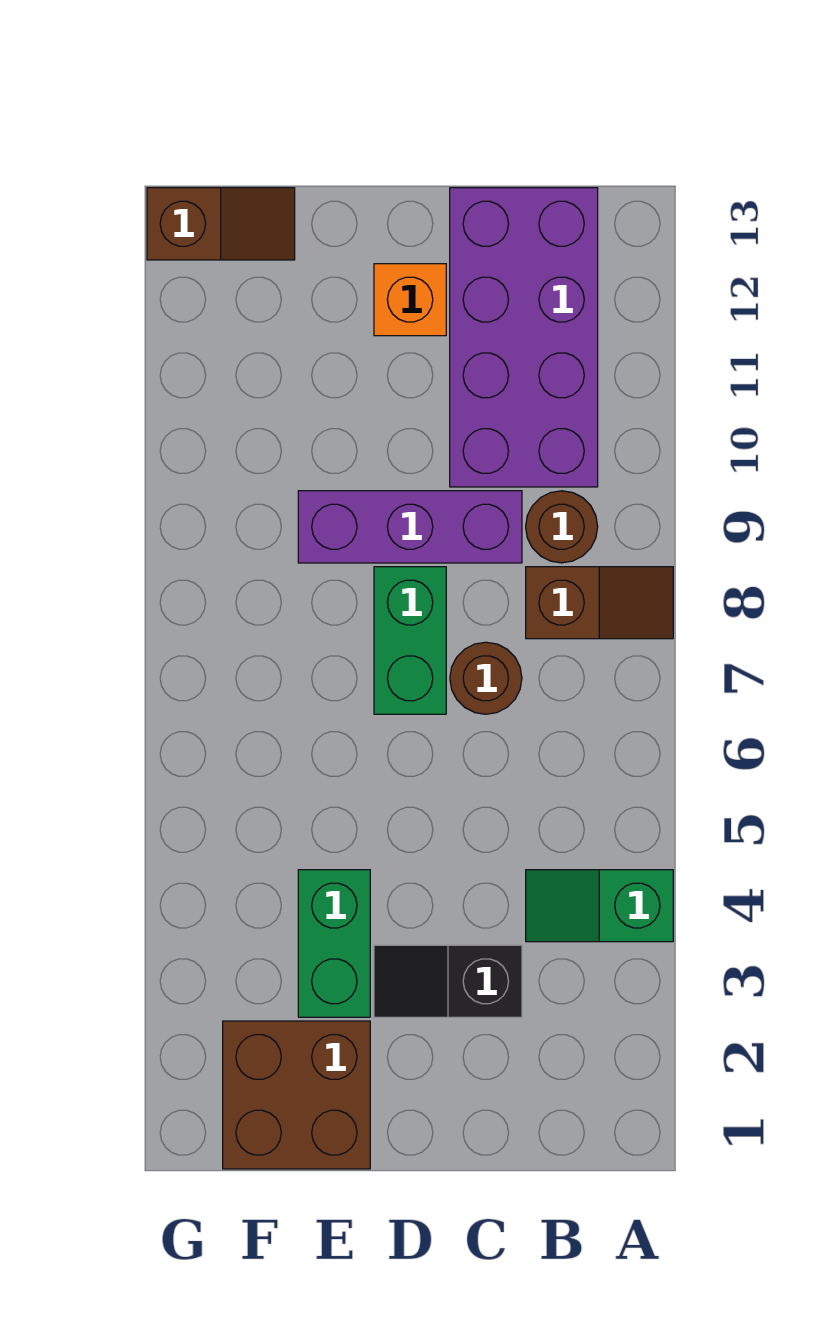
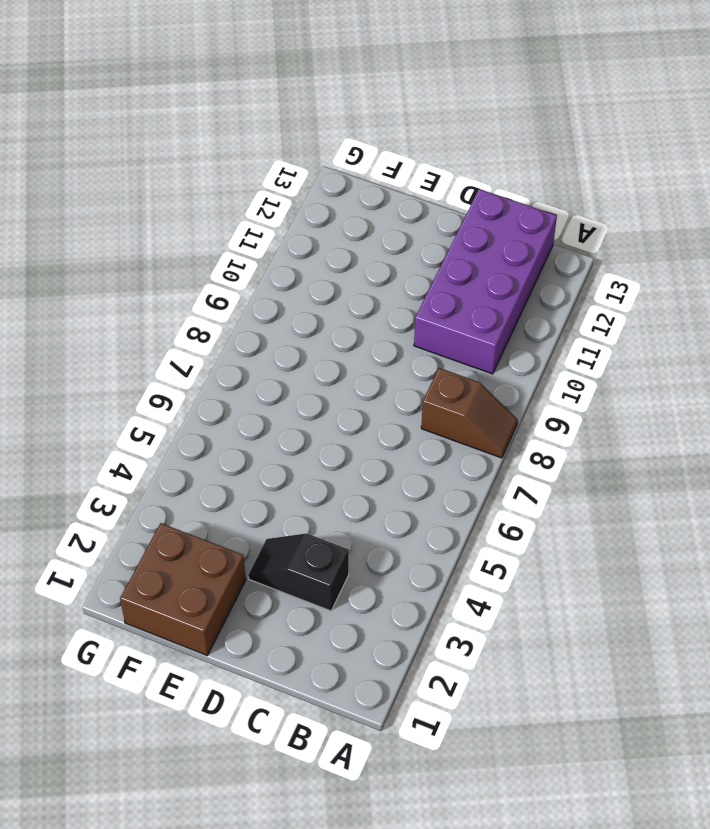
none -> green slope A4:B4 level 1 top A
none -> brown round brick B9 level 1
none -> brown round brick C7 level 1

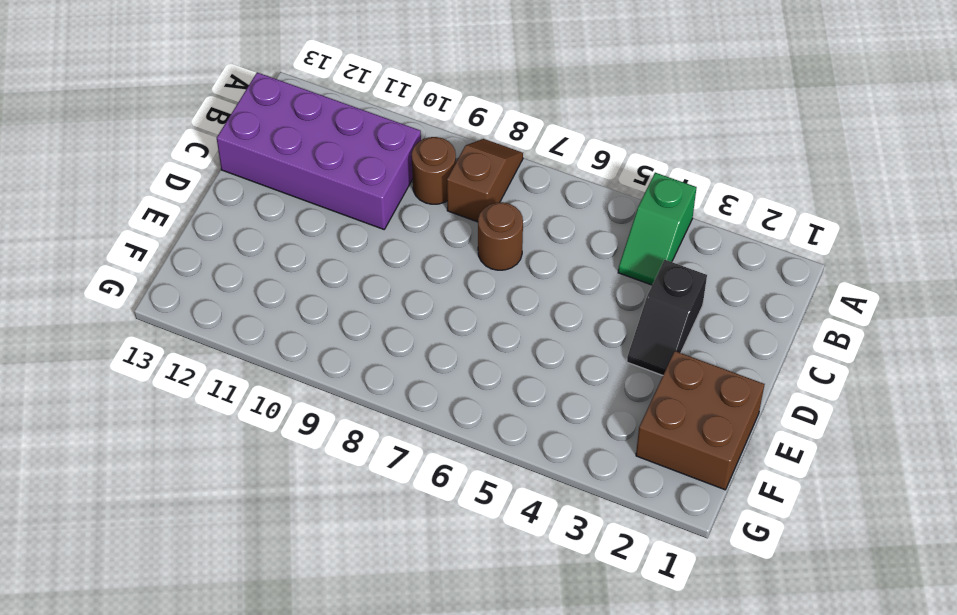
none -> purple brick C9:E9 level 1
none -> green brick D7:D8 level 1
none -> orange brick D12 level 1

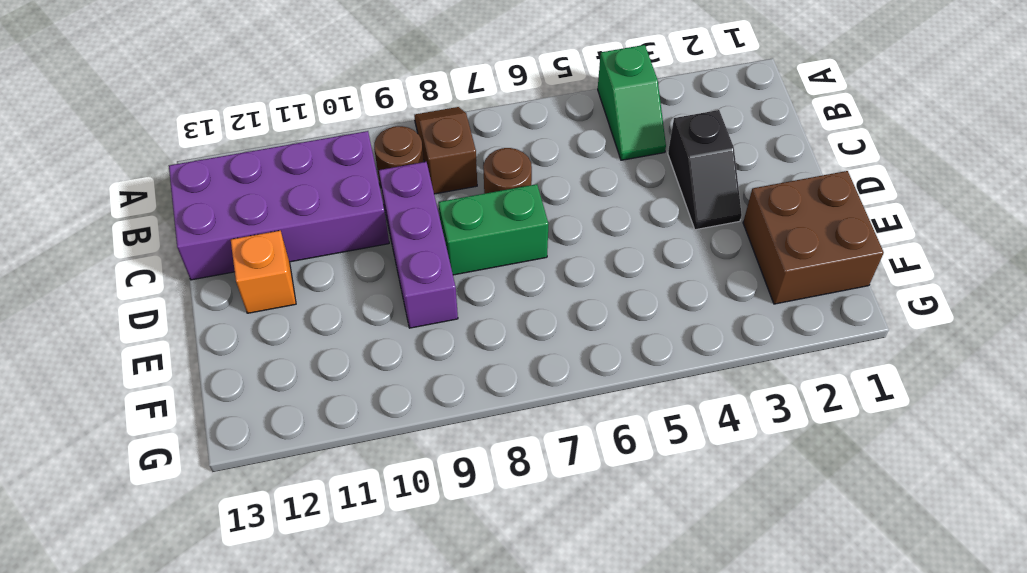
none -> green brick E3:E4 level 1
none -> brown slope F13:G13 level 1 top G

